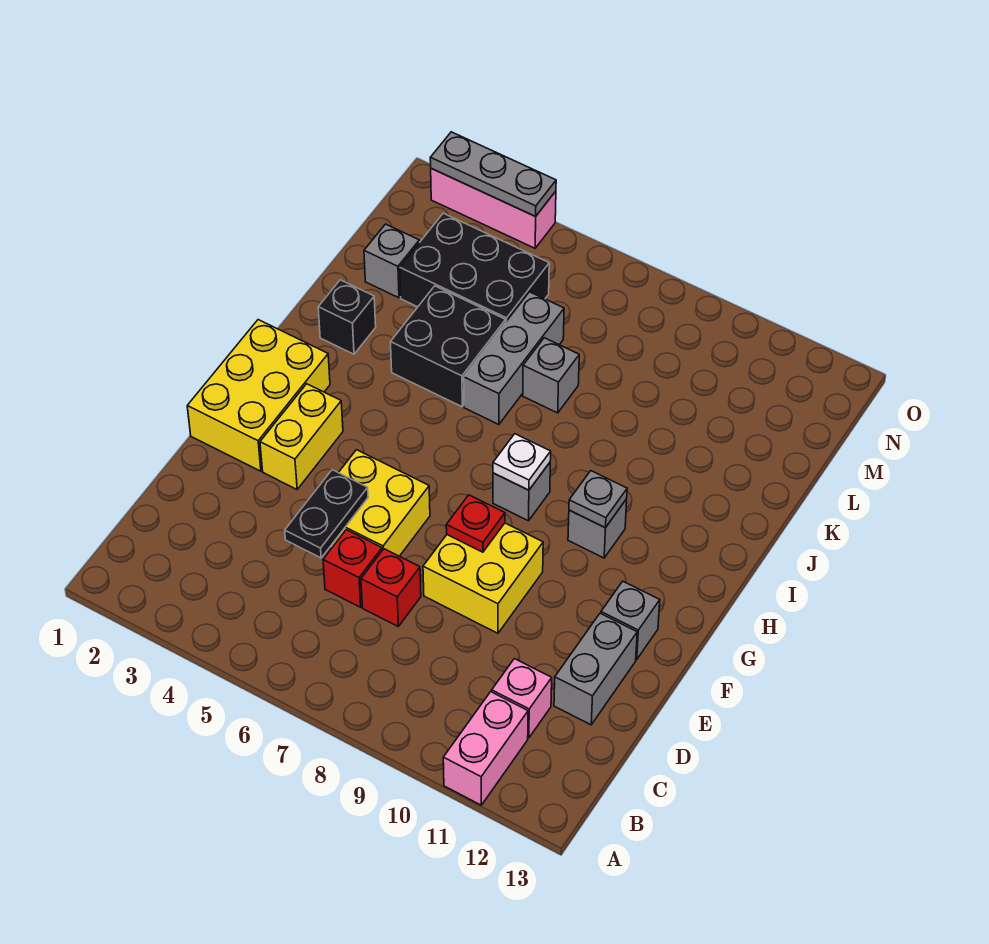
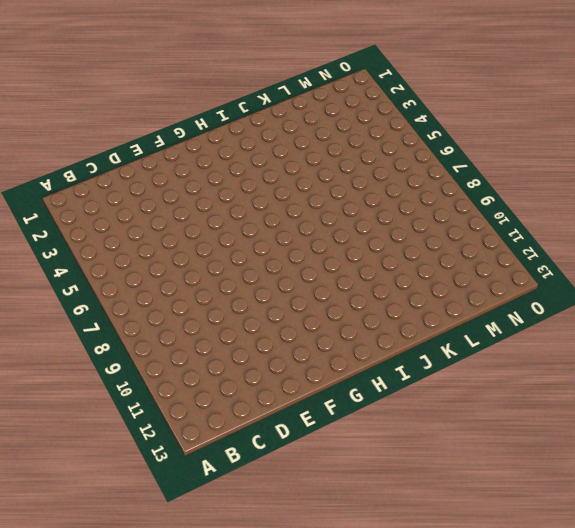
none -> pink brick A11:B11 level 1
none -> pink brick C11 level 1
none -> red brick D6 level 1

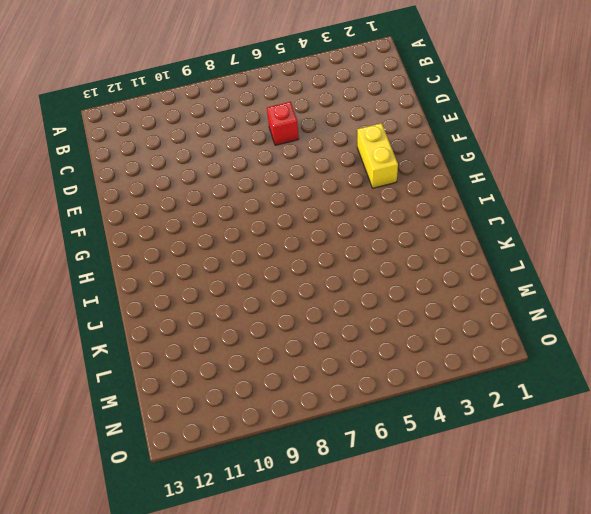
none -> pink brick A11:B11 level 1
none -> pink brick C11 level 1
none -> red brick D7 level 1

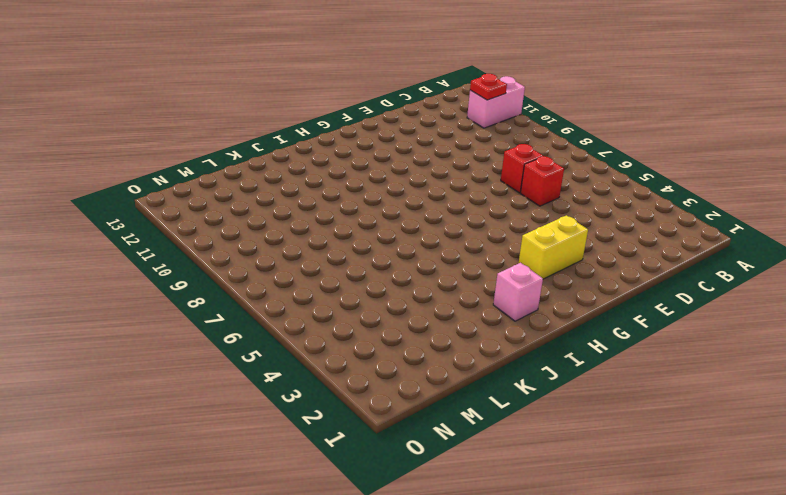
red plate B11 level 2 -> red plate F8 level 2
pink brick I2 level 1 -> pink brick C11 level 1
none -> grey brick D12:E12 level 1
none -> yellow brick E5:F6 level 1
none -> yellow brick E8:F9 level 1

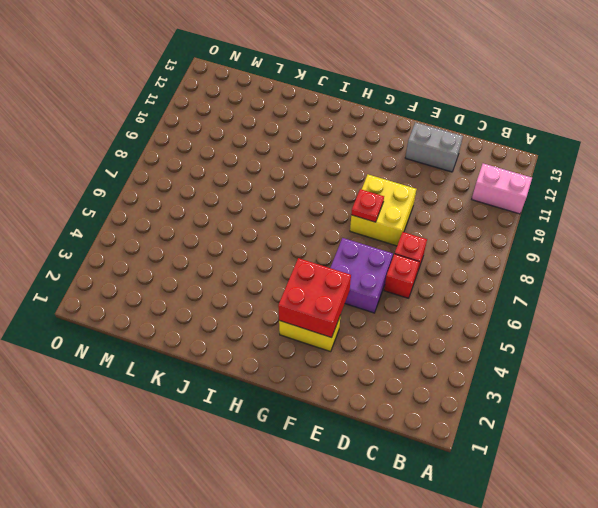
purple brick E5:F6 level 1 -> yellow brick E5:F6 level 1
red brick F3:G4 level 2 -> none
none -> pink brick C11 level 1
none -> yellow brick F1:H2 level 1
none -> grey brick F12 level 1

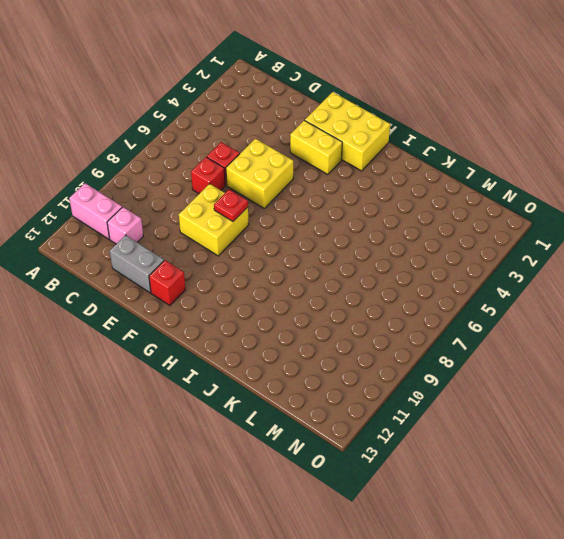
red brick F12 level 1 -> grey brick F12 level 1
none -> grey brick H8 level 1
none -> grey brick H10 level 1
none -> black brick J2 level 1

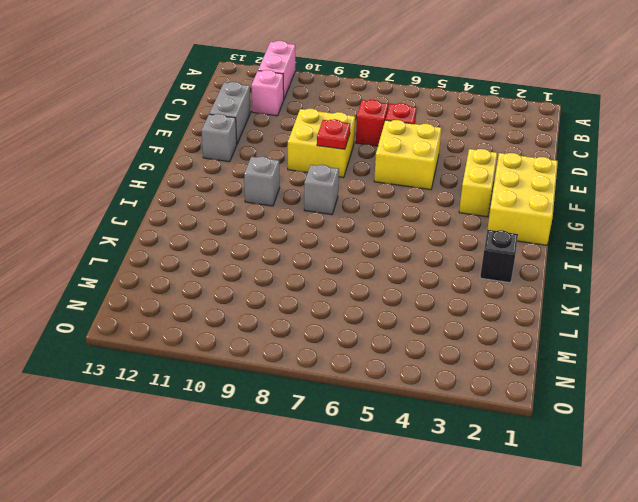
none -> black brick J4:K5 level 1
none -> grey brick J6:L6 level 1
none -> grey brick K7 level 1

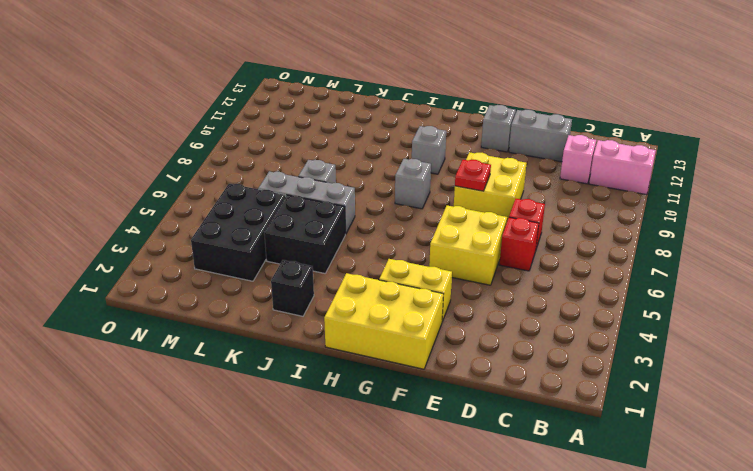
none -> grey brick L2 level 1
none -> pink brick O2:O4 level 1
none -> black plate D5:E5 level 2

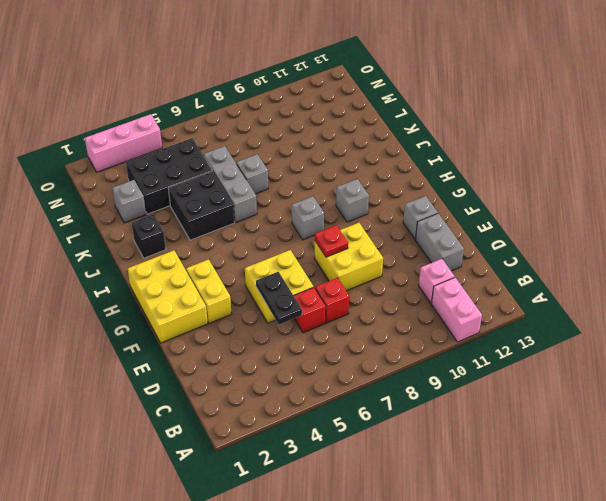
none -> white plate H8 level 2
none -> grey plate H10 level 2
none -> grey plate O2:O4 level 2

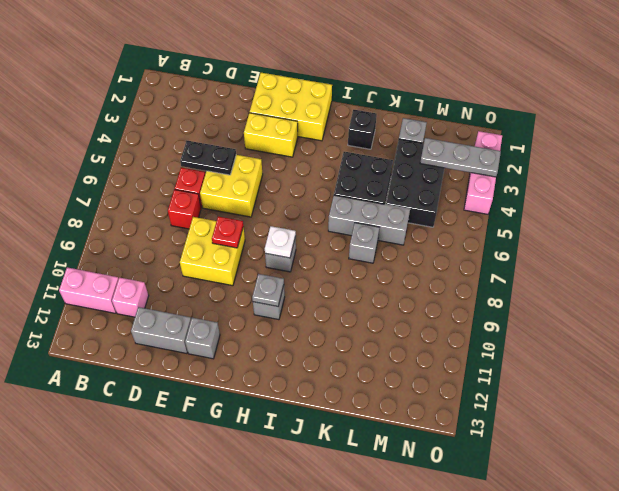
grey plate M3:O3 level 2 -> grey plate O2:O4 level 2

